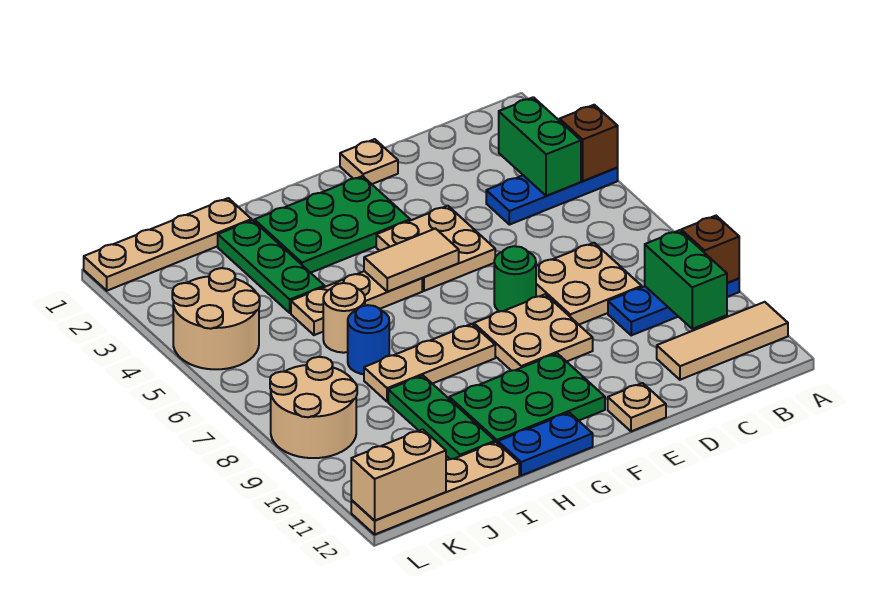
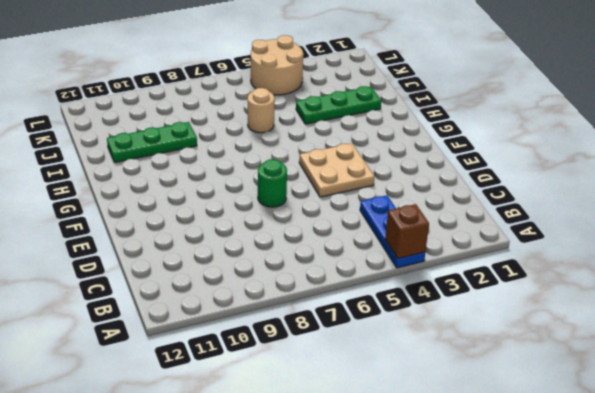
none -> blue plate A9:C9 level 1
none -> tan tile A11:C11 level 1
none -> tan plate C7:D8 level 1

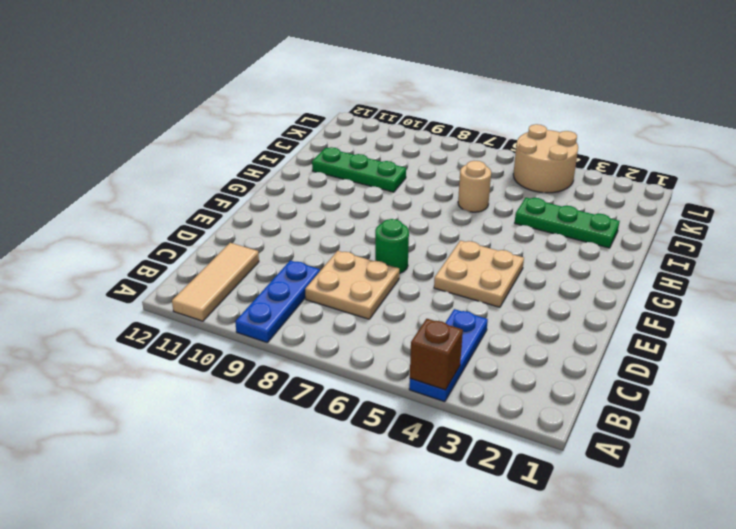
none -> tan plate E1 level 1
none -> tan plate E8:F9 level 1
none -> tan plate E12 level 1

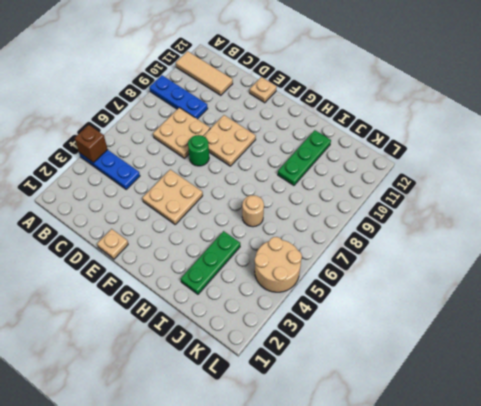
none -> green plate F2:H3 level 1
none -> green plate F10:H11 level 1
none -> tan plate G5:I5 level 1

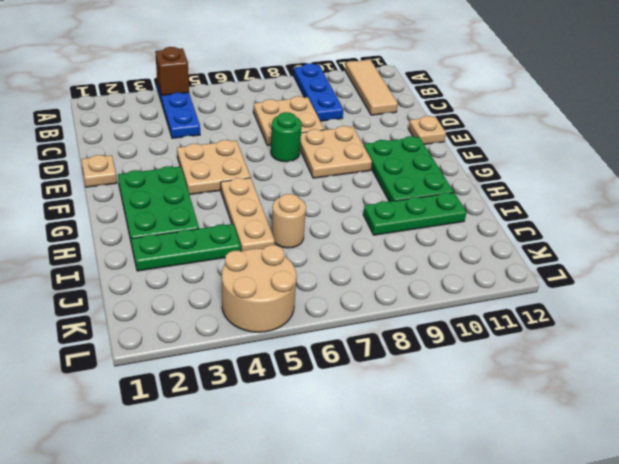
none -> tan plate G8:I8 level 1
none -> blue plate G12:H12 level 1
none -> tan plate I1:L1 level 1

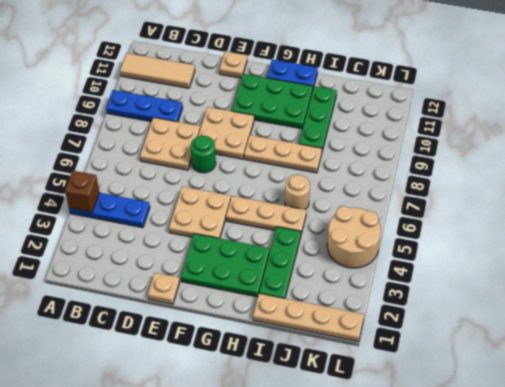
none -> blue round brick I7 level 1
none -> tan plate I12:L12 level 1
none -> tan round brick K8:L9 level 1

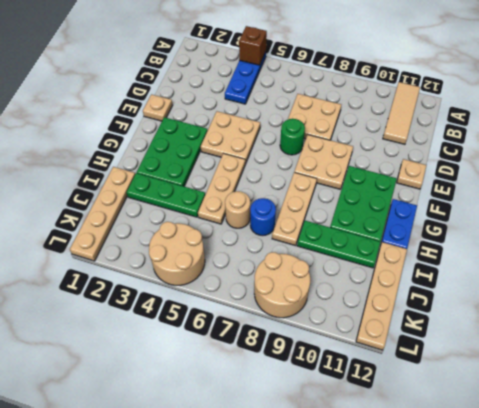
none -> blue plate A9:C9 level 1
none -> brown brick A9 level 2
none -> green brick B3:B4 level 2

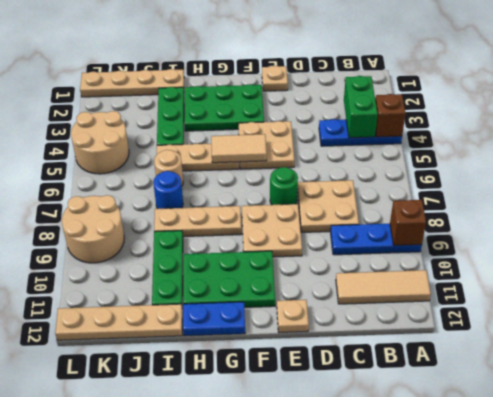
none -> green brick B9:B10 level 2
none -> tan brick K12:L12 level 2

